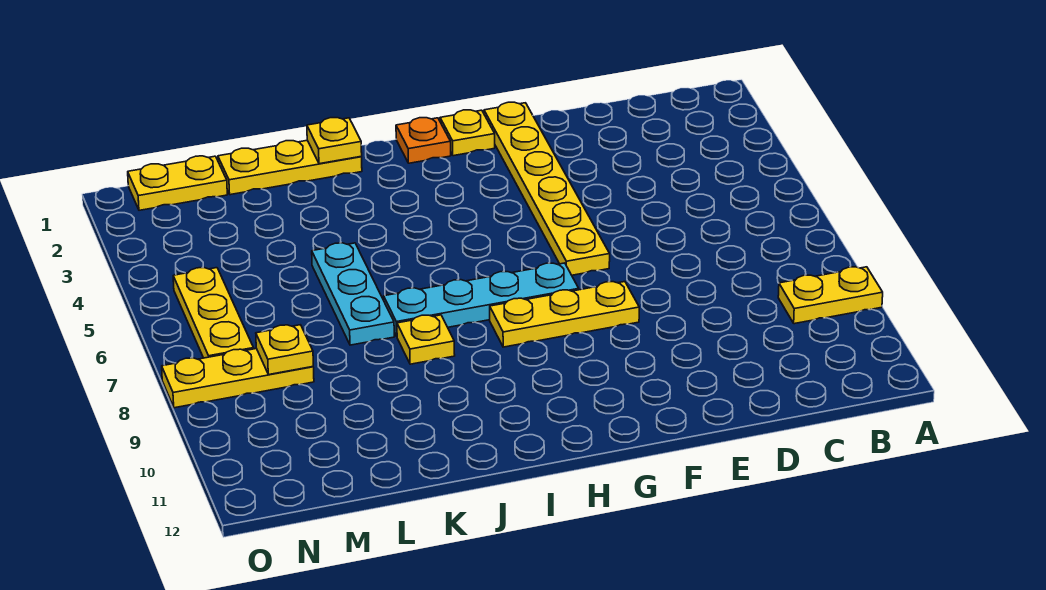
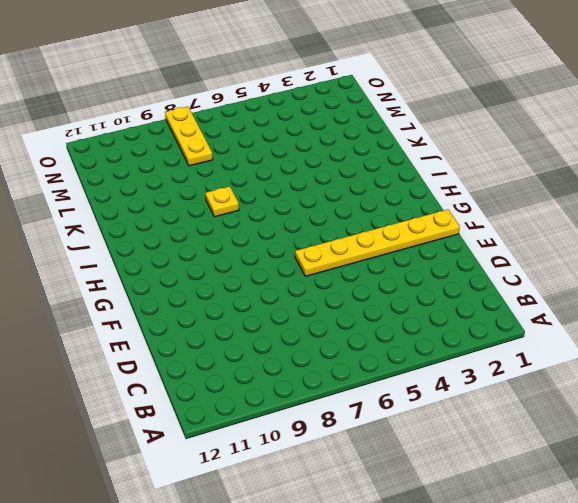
none -> yellow plate A9:B9 level 1
none -> yellow plate F8:H8 level 1
none -> yellow plate G1 level 1

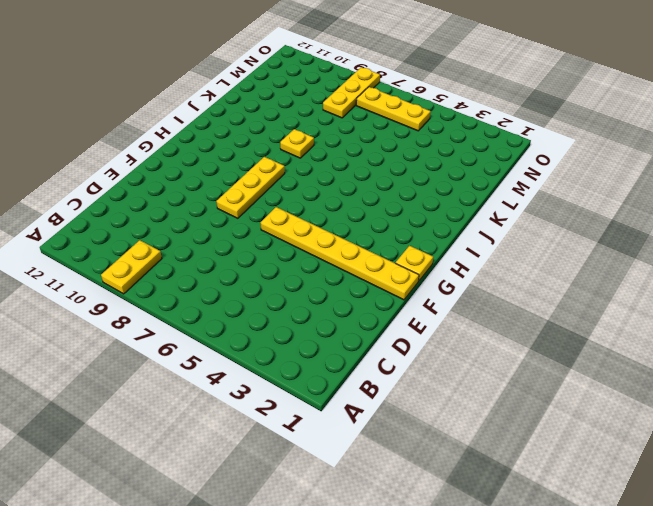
none -> cyan plate G7:J7 level 1
none -> orange plate H1 level 1
none -> yellow plate J1:L1 level 1

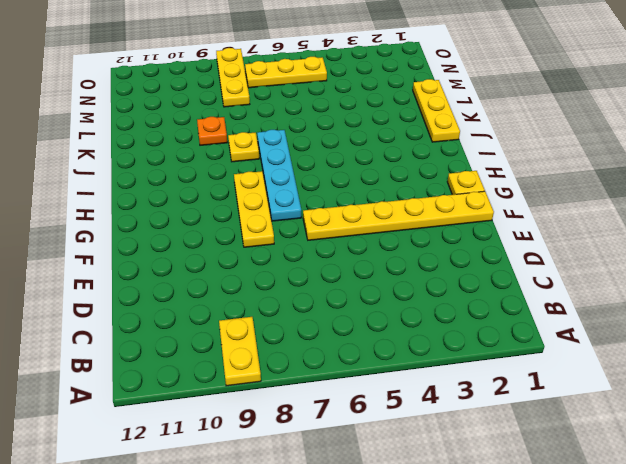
orange plate K9 level 1 -> orange plate H1 level 1
none -> cyan plate K5:K7 level 1
none -> yellow plate M1:N1 level 1
none -> yellow plate J1 level 2

